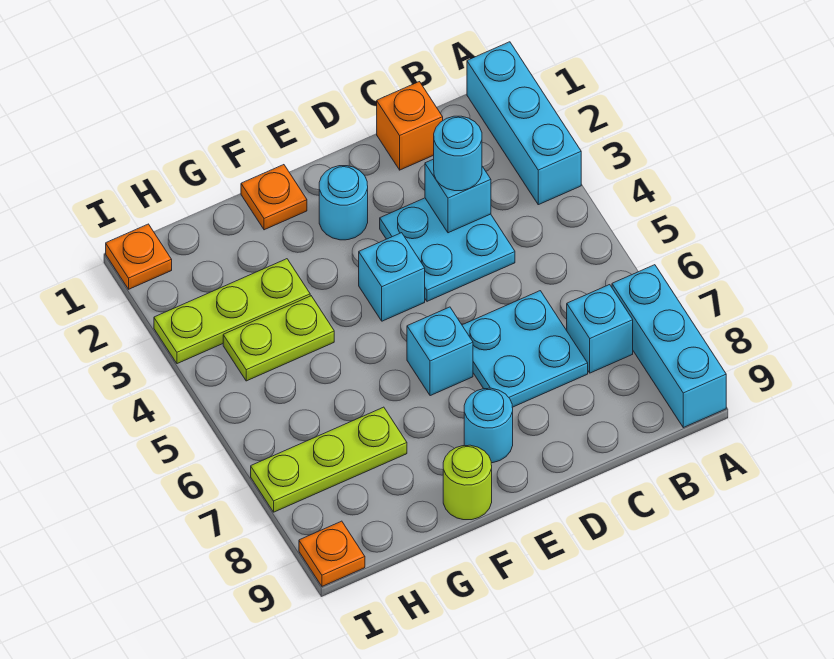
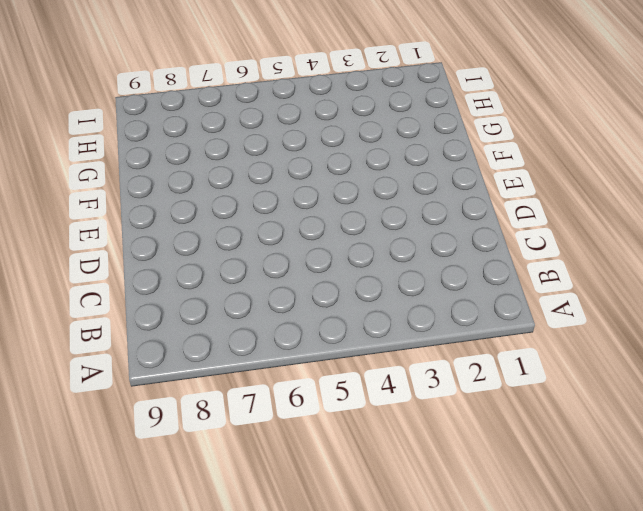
none -> cyan brick A1:A3 level 1
none -> cyan brick A7:A9 level 1
none -> cyan brick B7 level 1

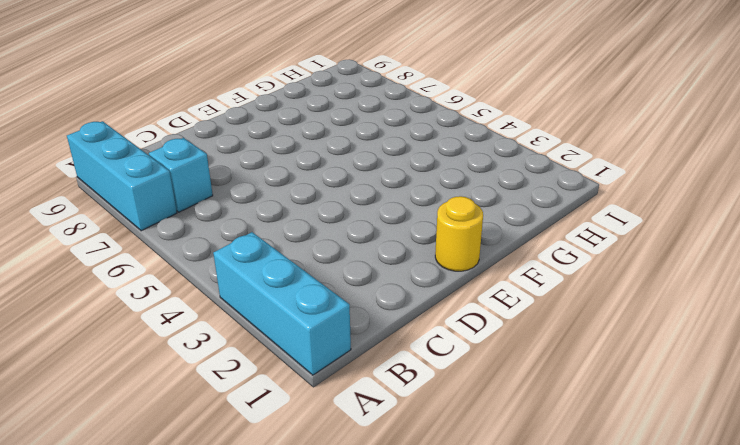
yellow round brick E1 level 1 -> none
none -> orange brick C1 level 1
none -> cyan plate C3:D4 level 1
none -> cyan plate C6:D7 level 1

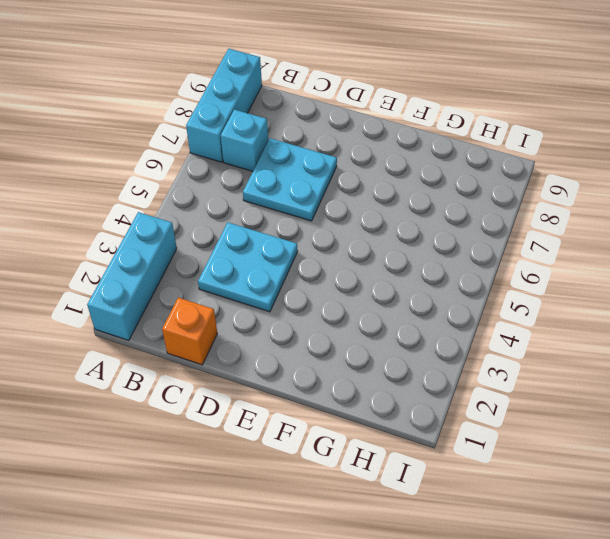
none -> cyan round brick E2 level 1
none -> cyan brick E4 level 1
none -> cyan brick E6 level 1

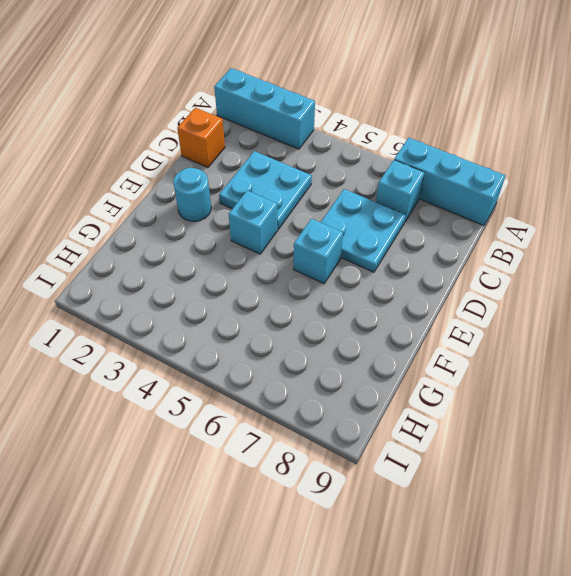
none -> cyan round brick E8 level 1
none -> orange plate F1 level 1
none -> lime round brick F9 level 1

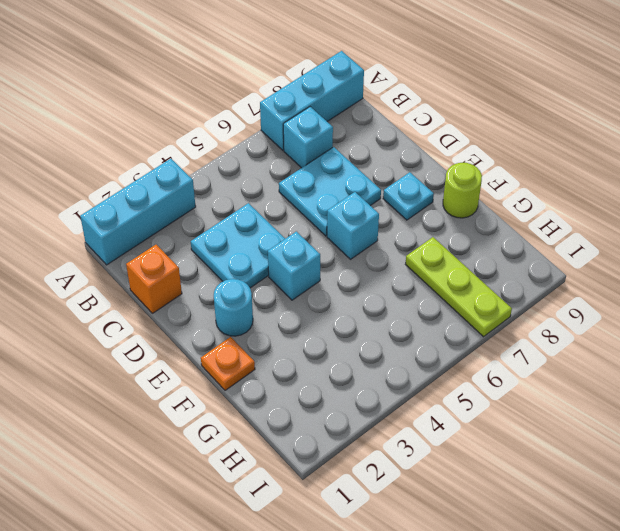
cyan plate E8 level 1 -> cyan round brick E8 level 1
none -> lime plate G3:I3 level 1
none -> lime plate G4:H4 level 1
none -> orange plate I1 level 1

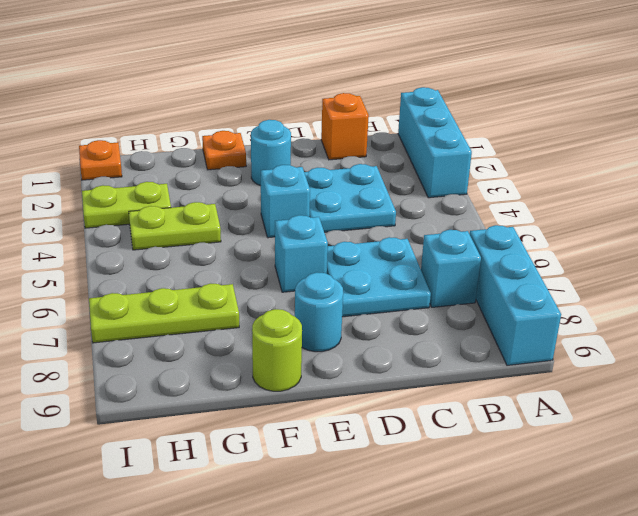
lime plate H3:I3 level 1 -> lime plate G3:I3 level 1
none -> orange plate I9 level 1
none -> cyan brick C3 level 2
none -> cyan round brick C3 level 3

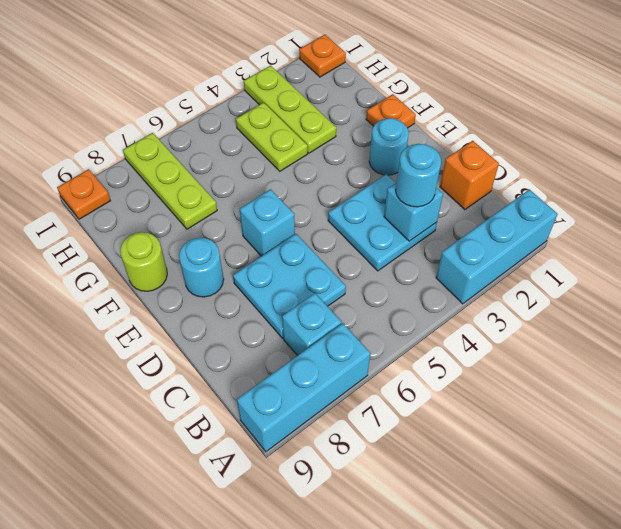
none -> cyan brick E4 level 1

